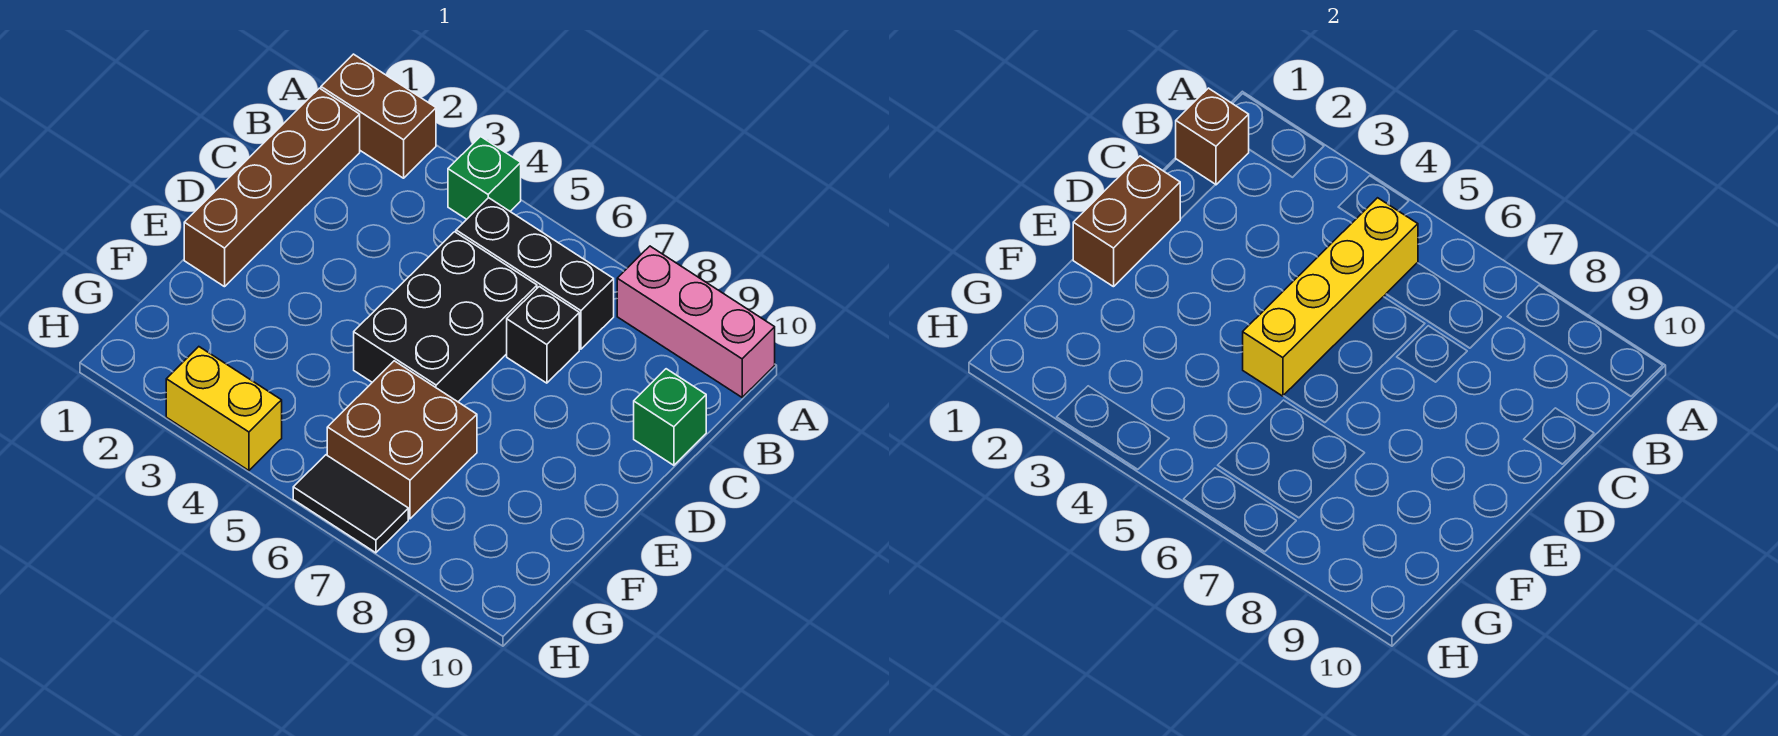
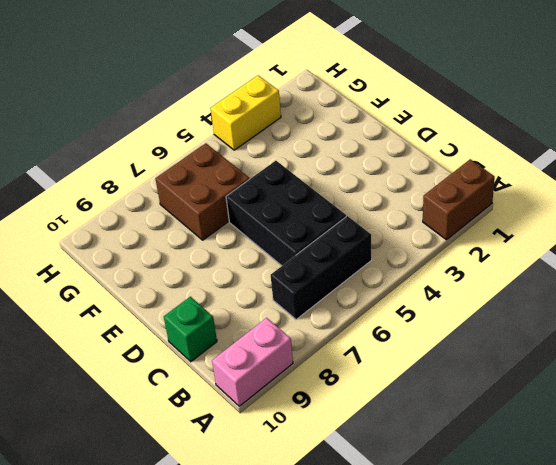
pink brick A9:A10 level 1 -> pink brick A8:A10 level 1
none -> green brick A4 level 1
none -> brown brick B1:E1 level 1
none -> black brick C7 level 1

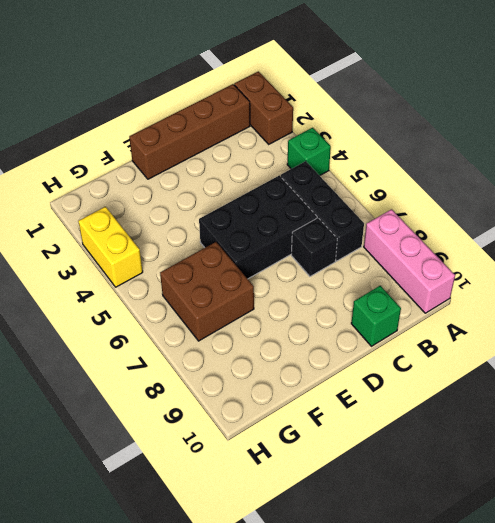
none -> black tile H6:H7 level 1
none -> brown brick B1 level 2
none -> yellow brick B5:E5 level 2

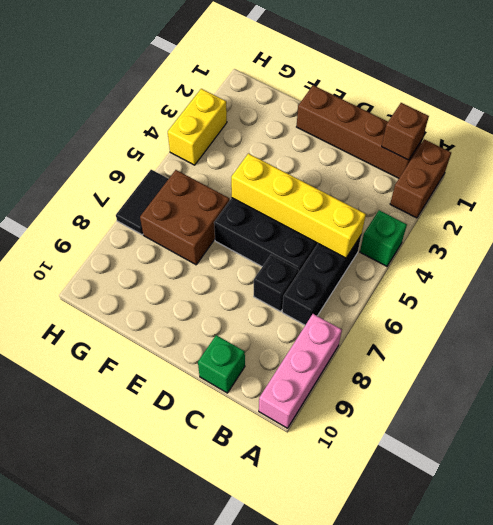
none -> brown brick D1:E1 level 2

